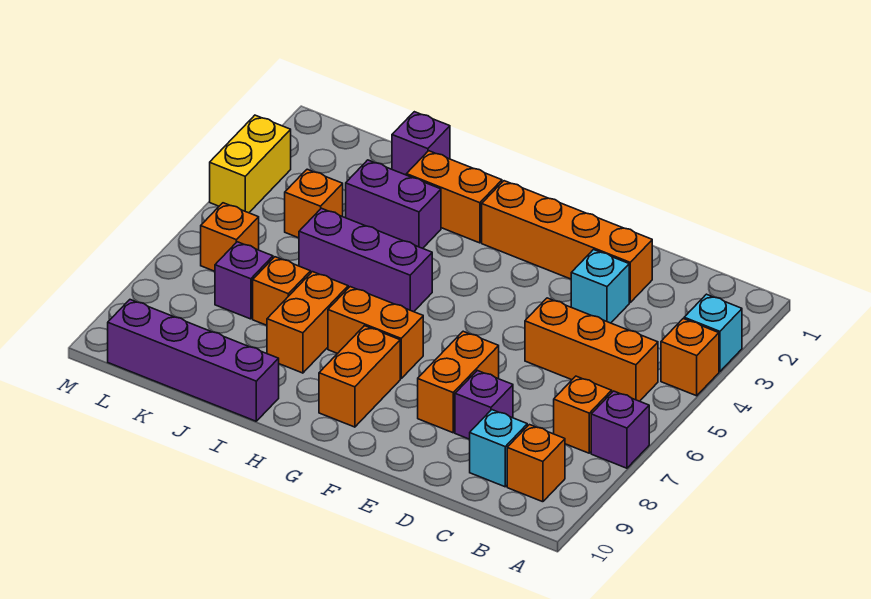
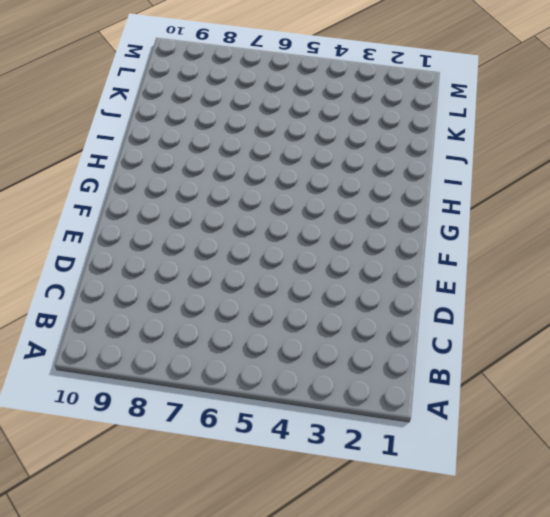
none -> cyan brick A3 level 1
none -> orange brick A4 level 1
none -> purple brick A7 level 1

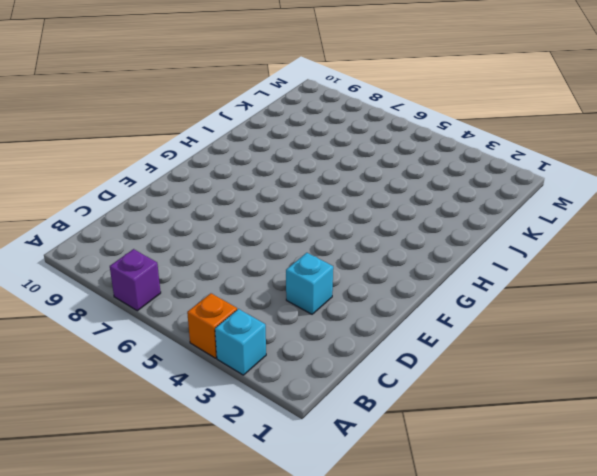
none -> orange brick B5:D5 level 1
none -> orange brick B7 level 1
none -> orange brick B9 level 1

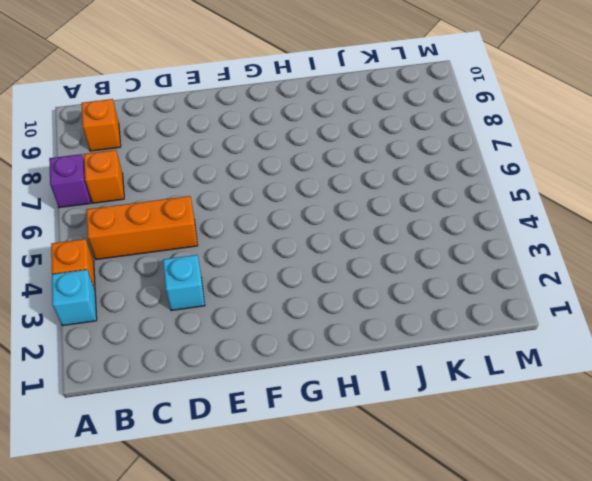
none -> cyan brick C9 level 1
none -> orange brick D2:G2 level 1
none -> purple brick D8 level 1

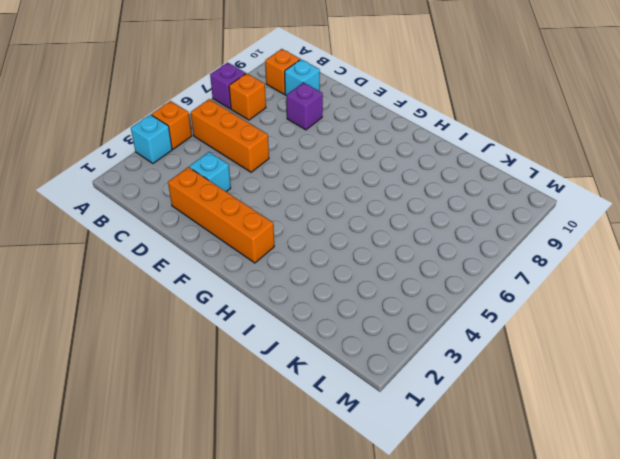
none -> orange brick E7:E8 level 1
none -> orange brick G7:H7 level 1
none -> orange brick G8:G9 level 1

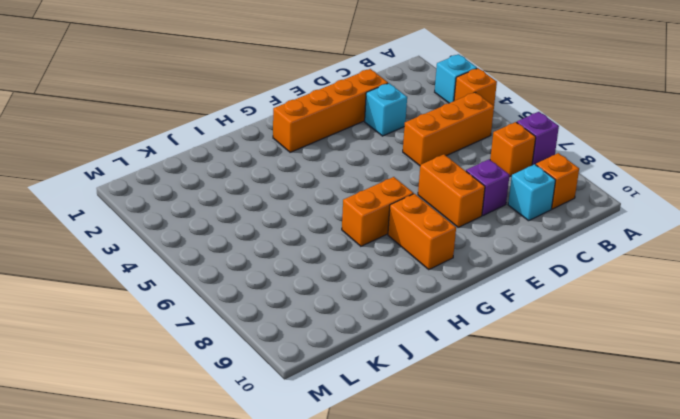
none -> orange brick H2:I2 level 1
none -> purple brick H5:J5 level 1
none -> purple brick I3:J3 level 1

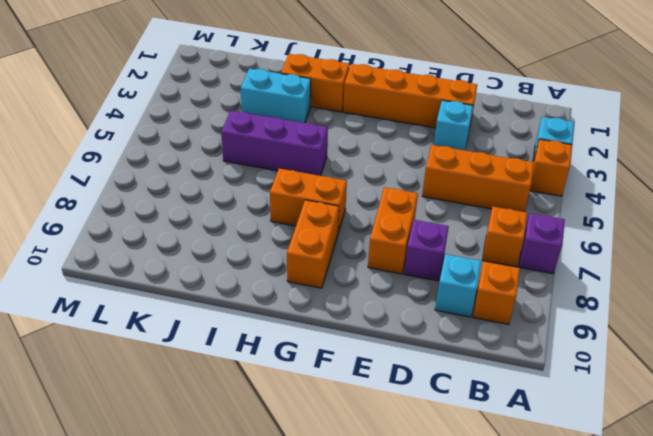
cyan brick I3:J3 level 1 -> purple brick I3:J3 level 1
none -> orange brick I7:I8 level 1
none -> purple brick I10:L10 level 1
none -> purple brick J1 level 1

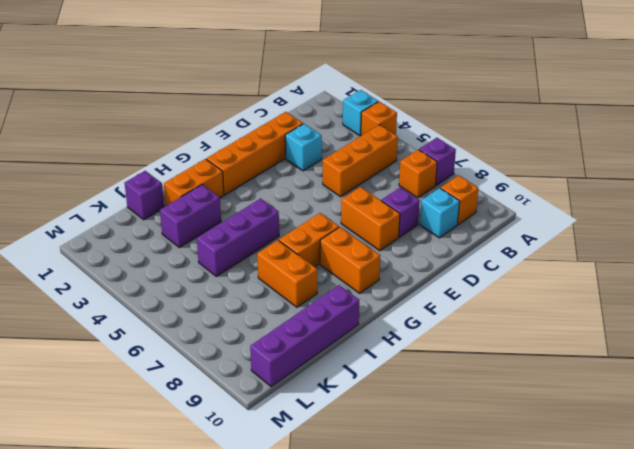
none -> orange brick J7 level 1
none -> orange brick K4 level 1
none -> purple brick K7 level 1

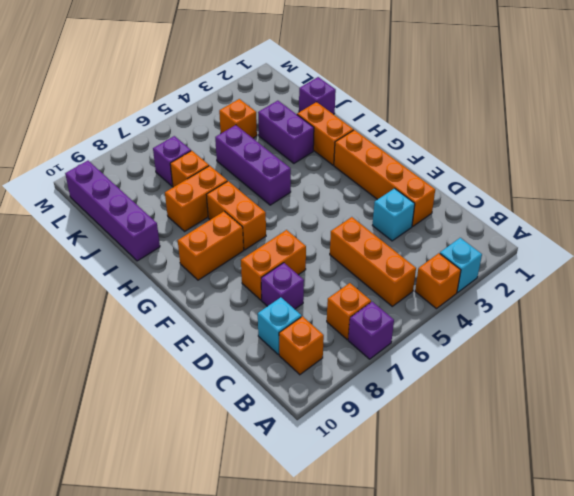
none -> orange brick L6 level 1
none -> yellow brick M3:M4 level 1

